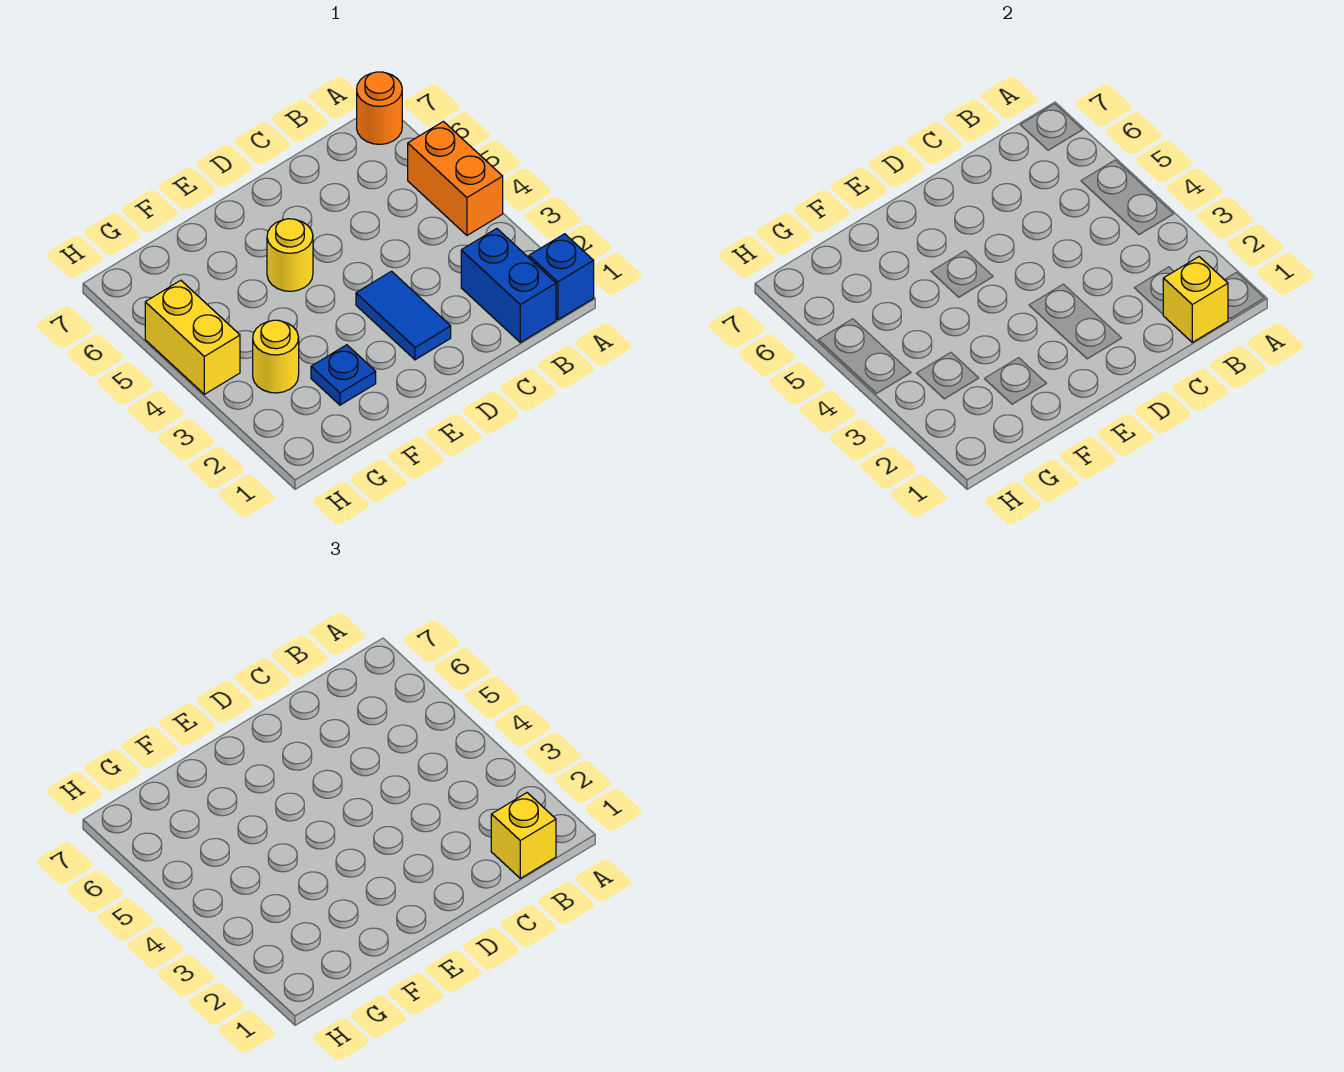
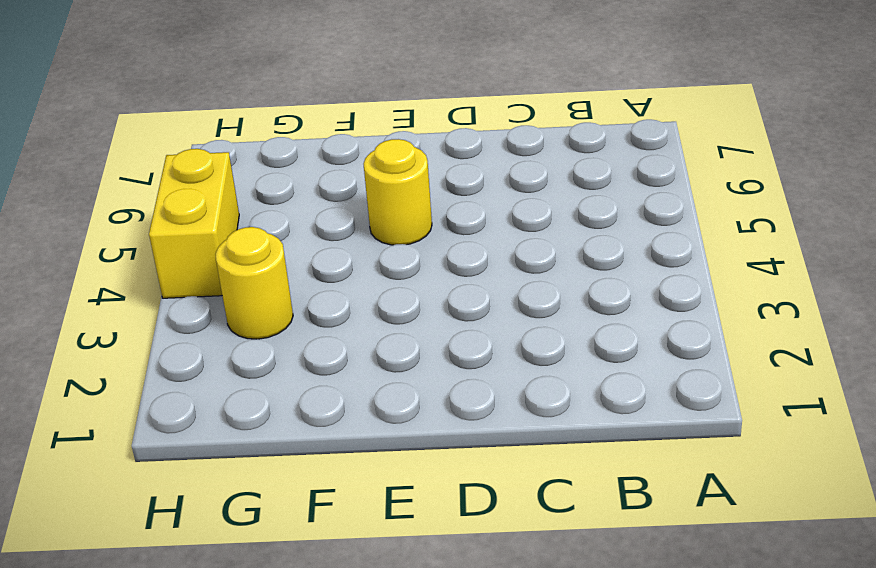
none -> blue brick A1 level 1
none -> orange brick A4:A5 level 1

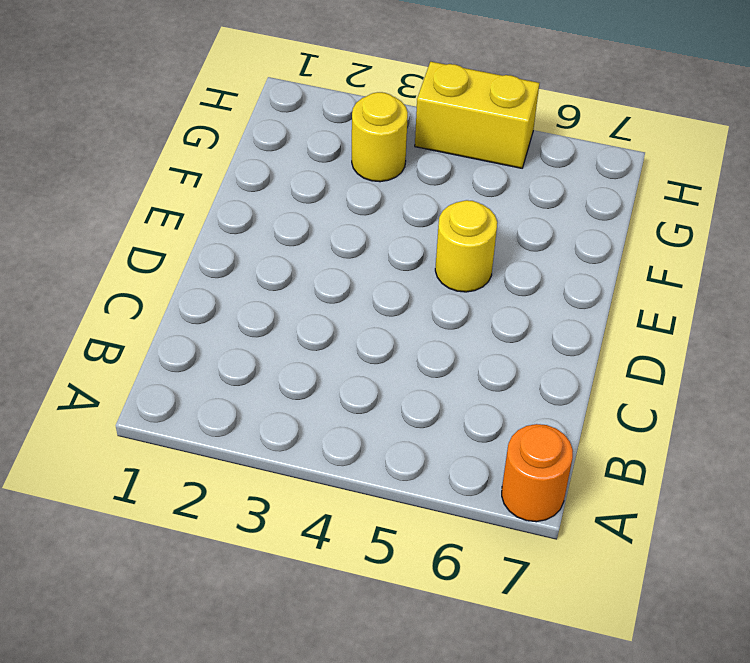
none -> blue brick A1 level 1
none -> orange brick A4:A5 level 1

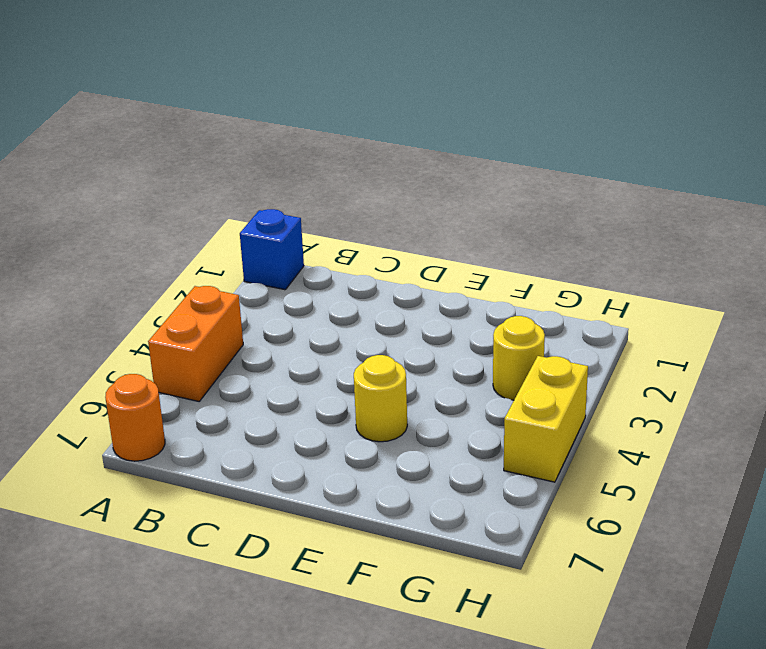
none -> blue brick B1:B2 level 1
none -> blue tile D2:D3 level 1

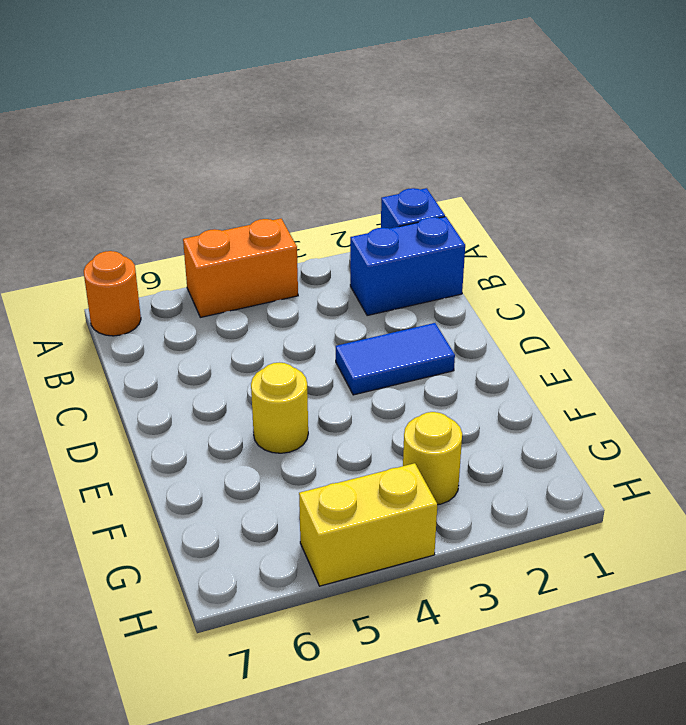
none -> blue plate F2 level 1
none -> yellow brick B1 level 2

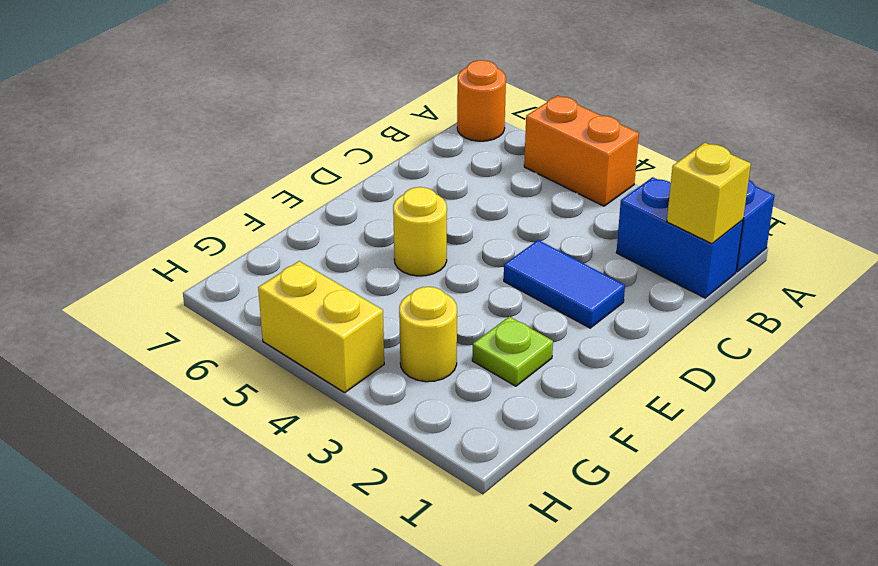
lime plate F2 level 1 -> blue plate F2 level 1
none -> yellow brick B1 level 3

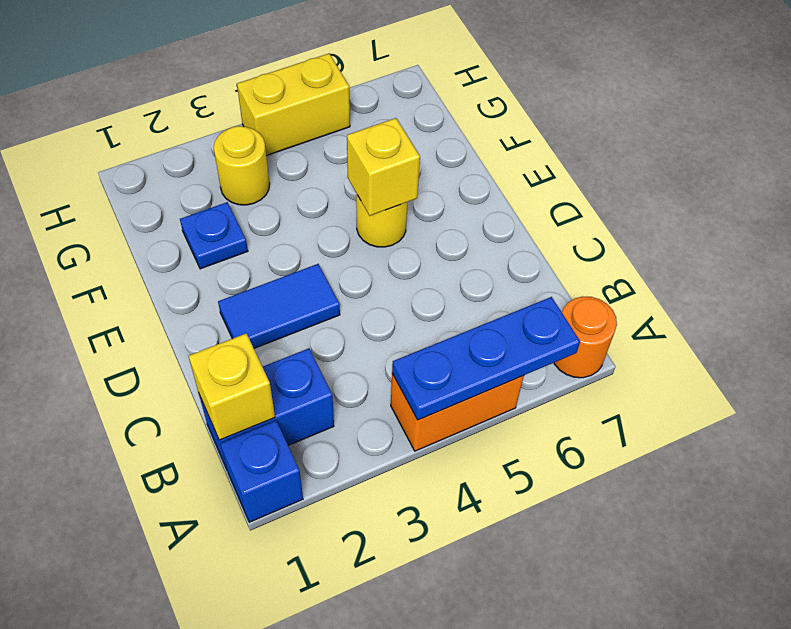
blue plate A4:A6 level 2 -> none
yellow brick E5 level 2 -> yellow brick B1 level 3

